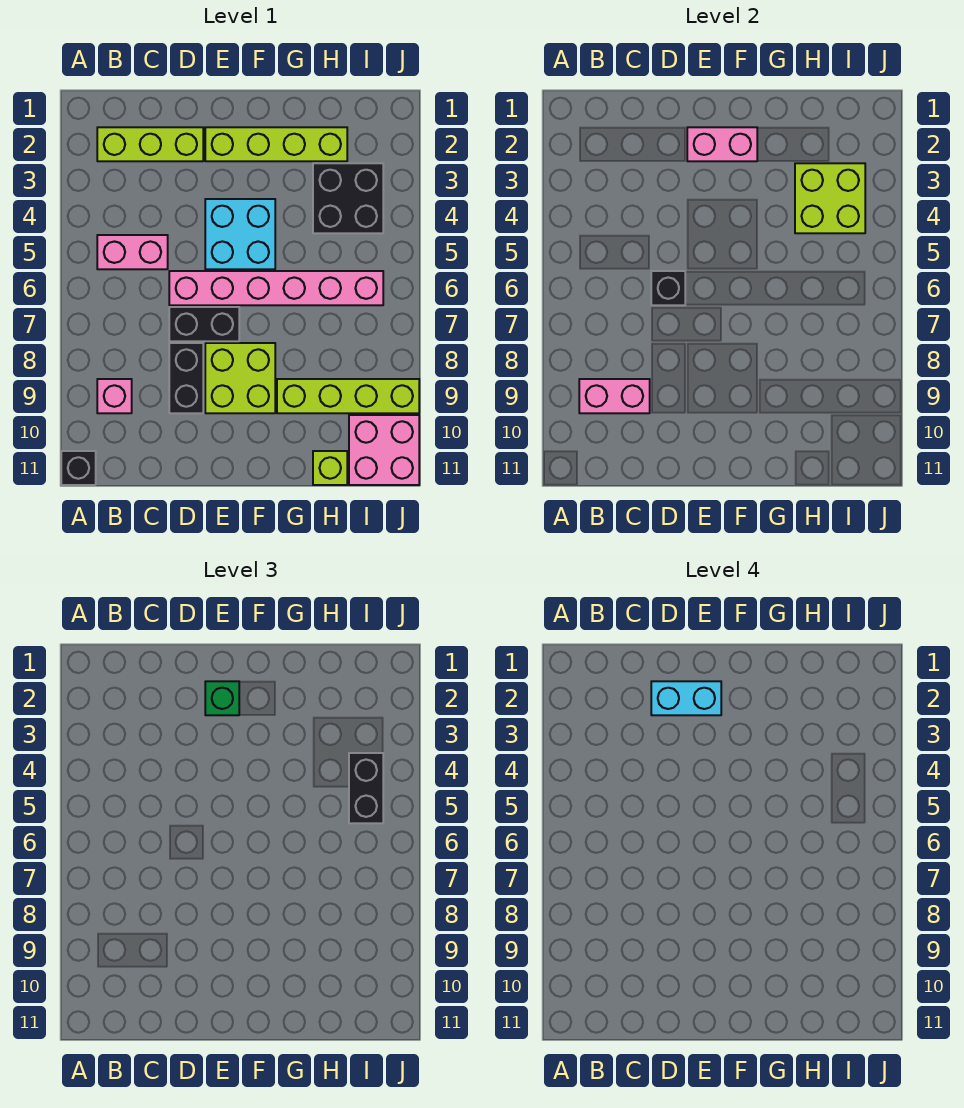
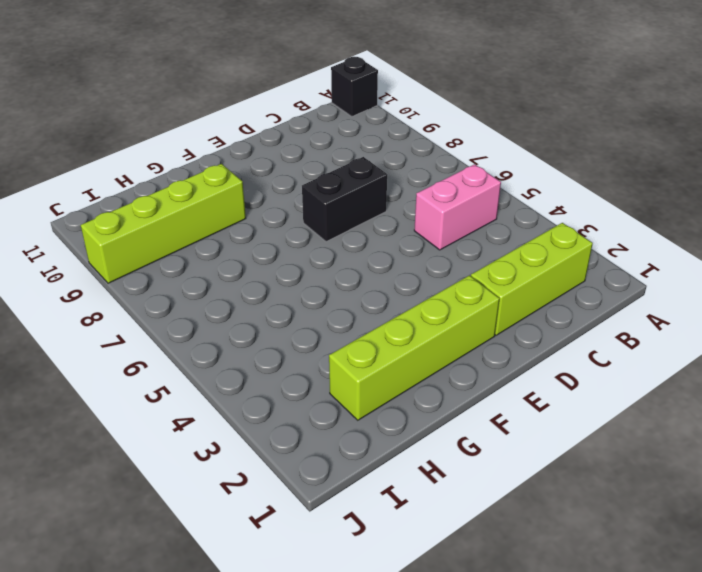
none -> pink brick B9 level 1
none -> pink brick D6:I6 level 1
none -> black brick D8:D9 level 1

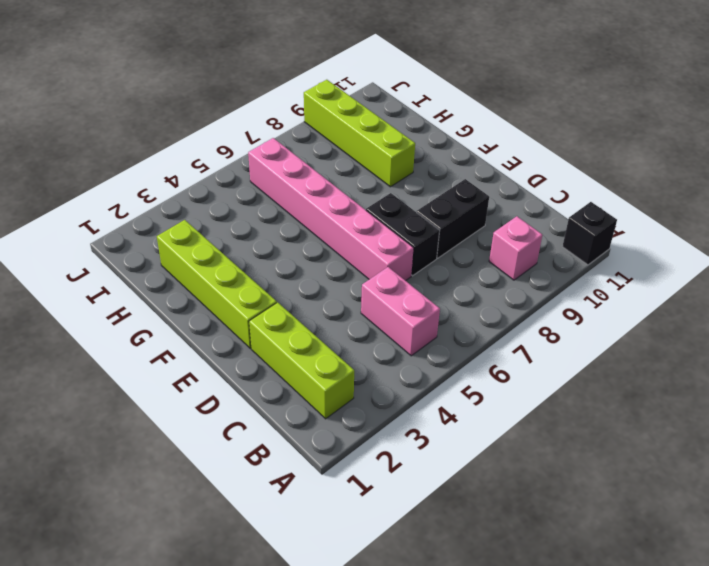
none -> cyan brick E4:F5 level 1
none -> lime brick E8:F9 level 1
none -> black brick H3:I4 level 1

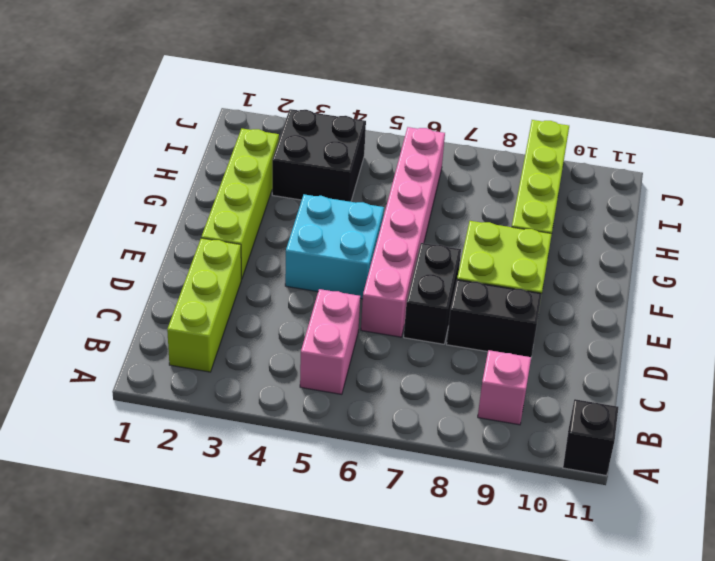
none -> lime brick H11 level 1
none -> pink brick I10:J11 level 1
none -> pink brick B9:C9 level 2

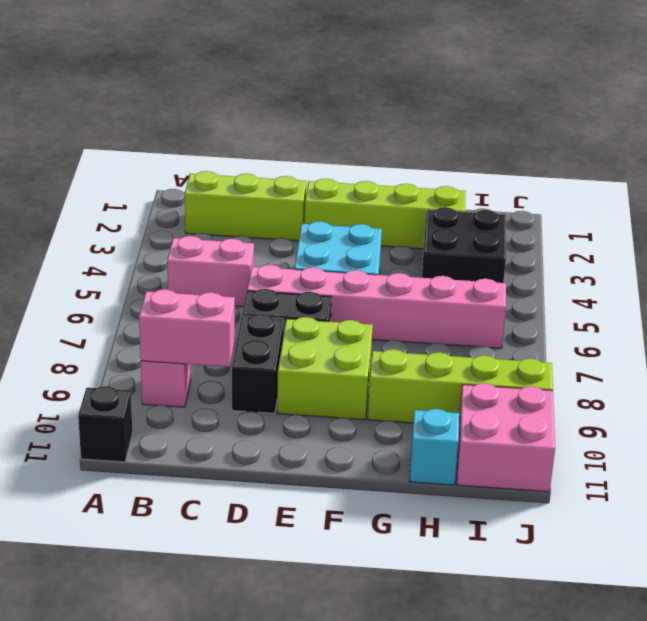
cyan brick H11 level 1 -> lime brick H11 level 1
none -> black brick D6 level 2
none -> pink brick E2:F2 level 2
none -> lime brick H3:I4 level 2

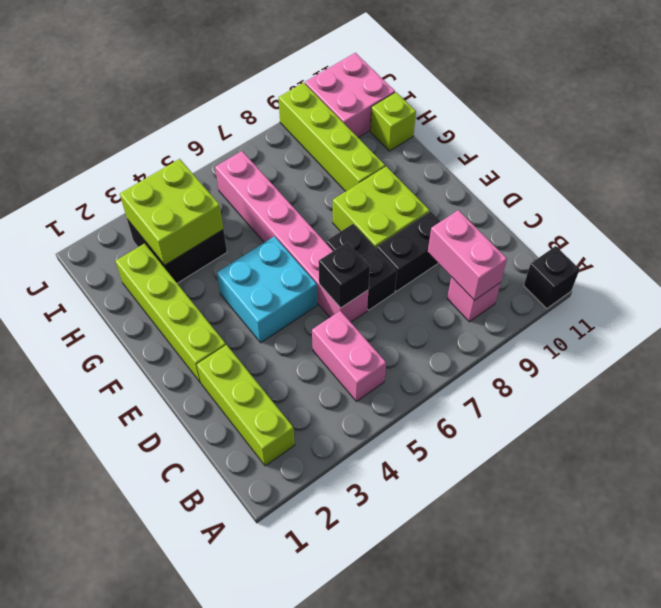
none -> pink brick E2:F2 level 2
none -> green brick E2 level 3
none -> black brick I4:I5 level 3

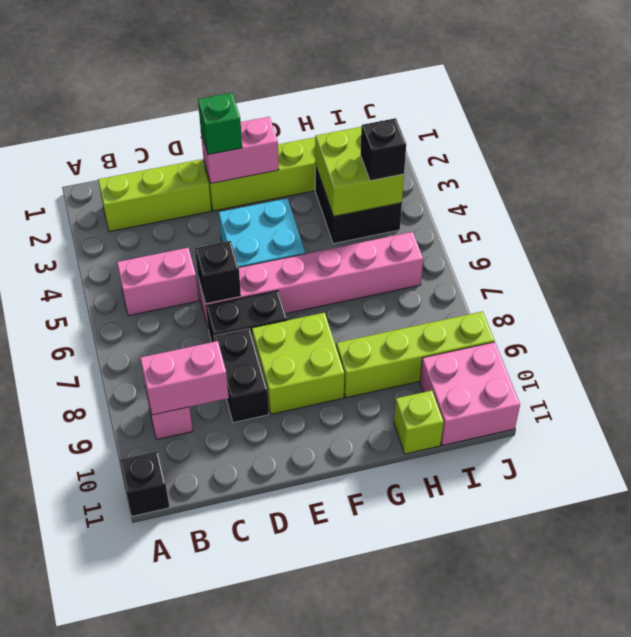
black brick I4 level 3 -> black brick I4:I5 level 3
none -> cyan brick D2:E2 level 4

